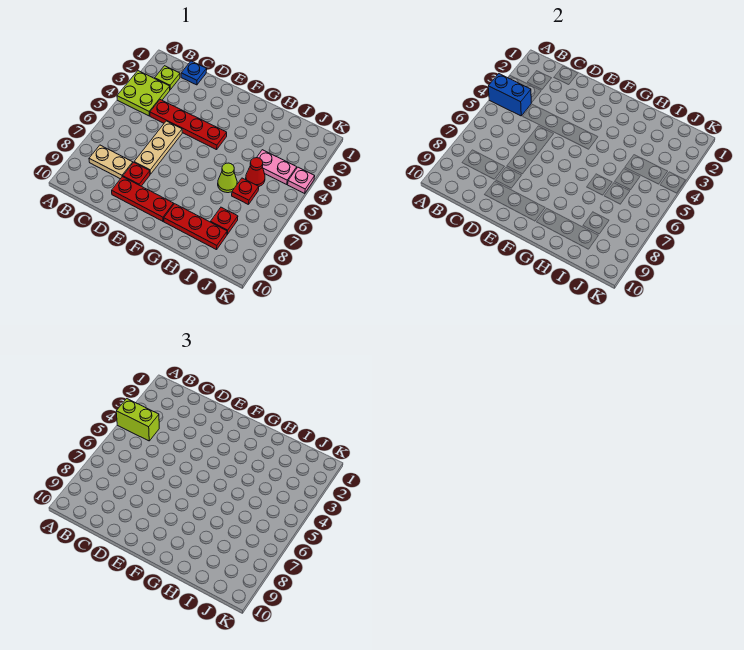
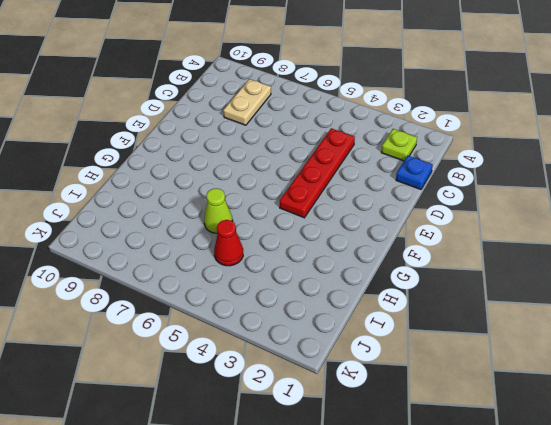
none -> lime plate A3:B4 level 1
none -> tan plate D5:D7 level 1
none -> red plate D8 level 1

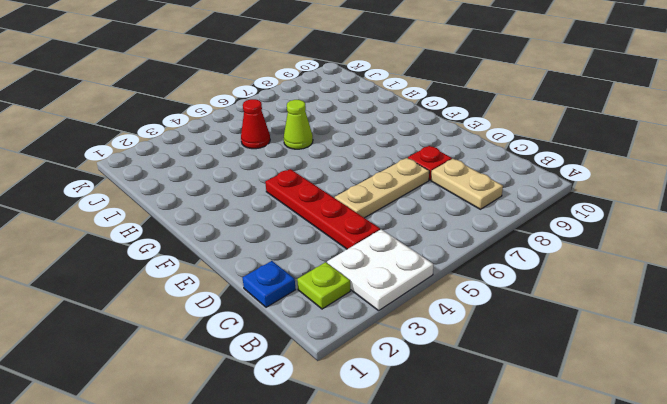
white plate A3:B4 level 1 -> lime plate A3:B4 level 1
none -> red plate D9:F9 level 1
none -> red plate G9:I9 level 1
none -> pink plate I4:J4 level 1

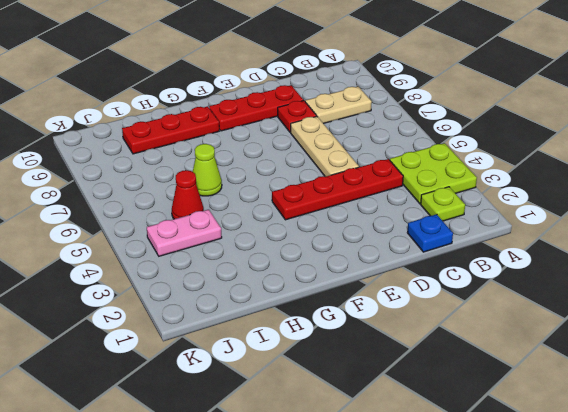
none -> red plate I6 level 1
none -> red plate I8 level 1
none -> pink plate K4 level 1

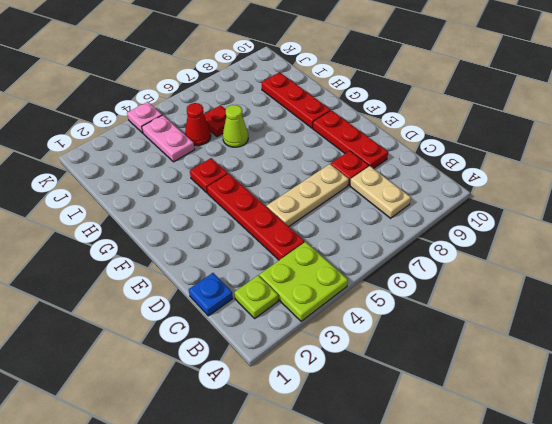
red plate G4 level 1 -> red plate I8 level 1
none -> blue brick A4:B4 level 2
none -> lime brick A4:B4 level 3

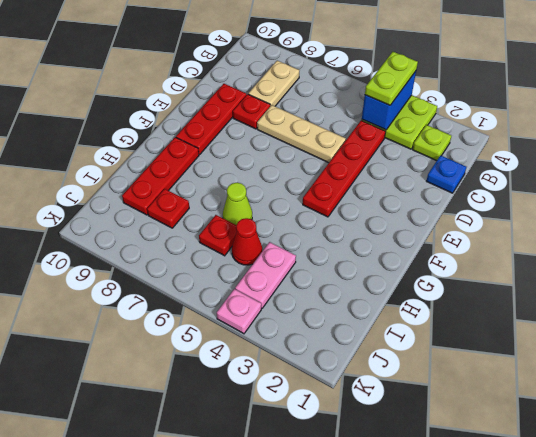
lime plate A4:B4 level 3 -> lime brick A4:B4 level 3

